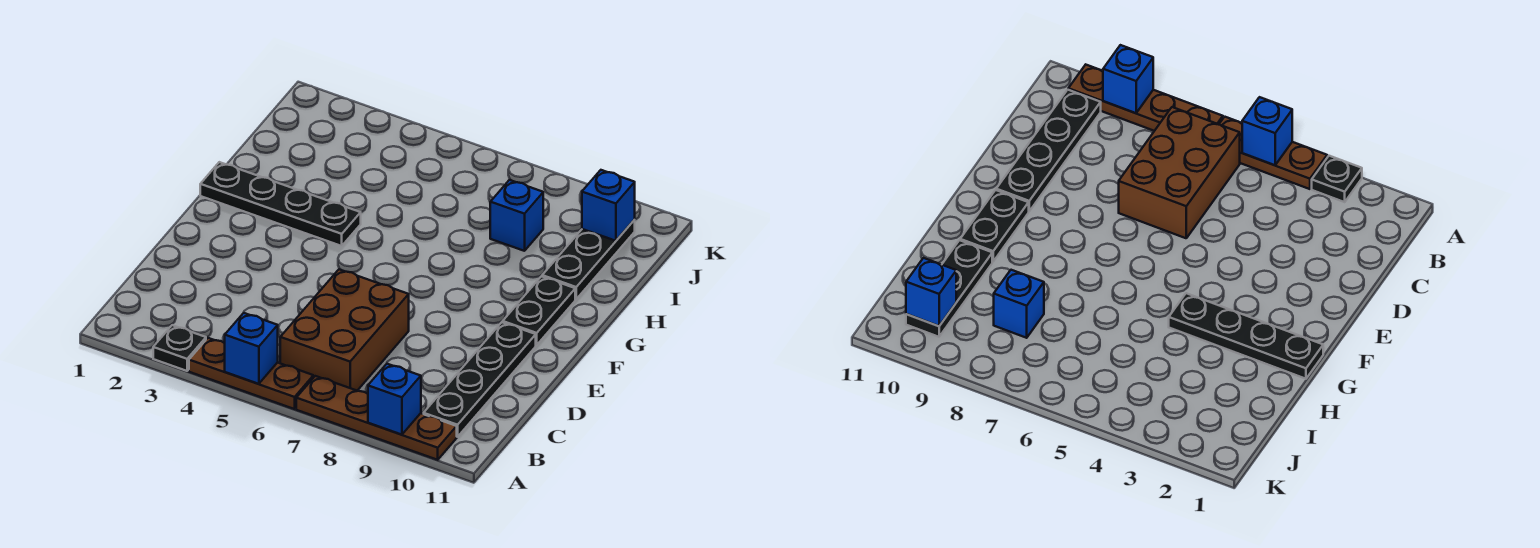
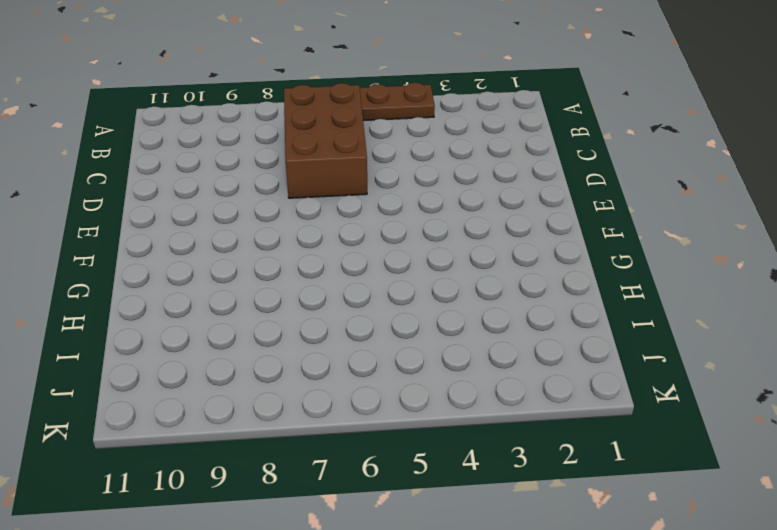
none -> black plate A3 level 1
none -> brown plate A7:A10 level 1
none -> black plate B10:E10 level 1

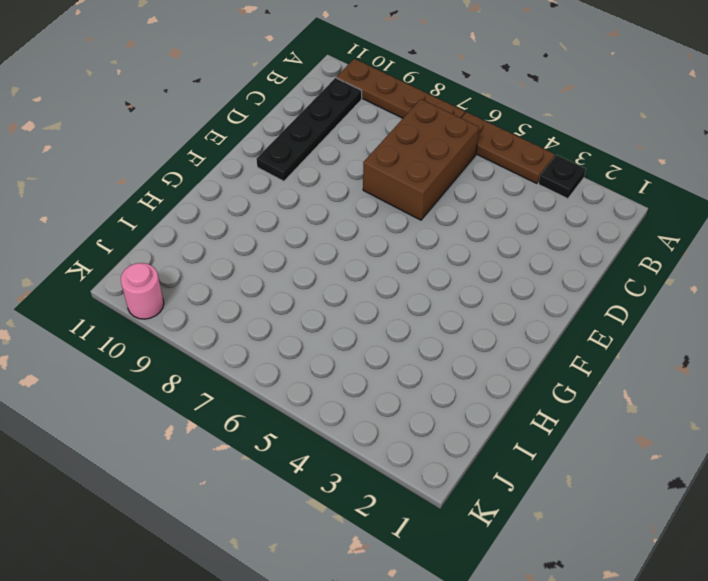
pink round brick K10 level 1 -> none
none -> black plate F10:G10 level 1
none -> black plate G1:G4 level 1
none -> black plate H10:J10 level 1

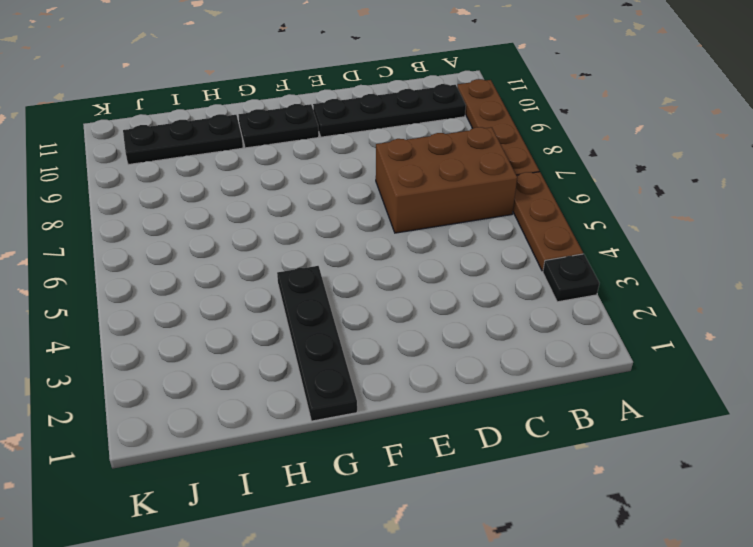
none -> blue brick I8 level 1
none -> blue brick A5 level 2
none -> blue brick A9 level 2

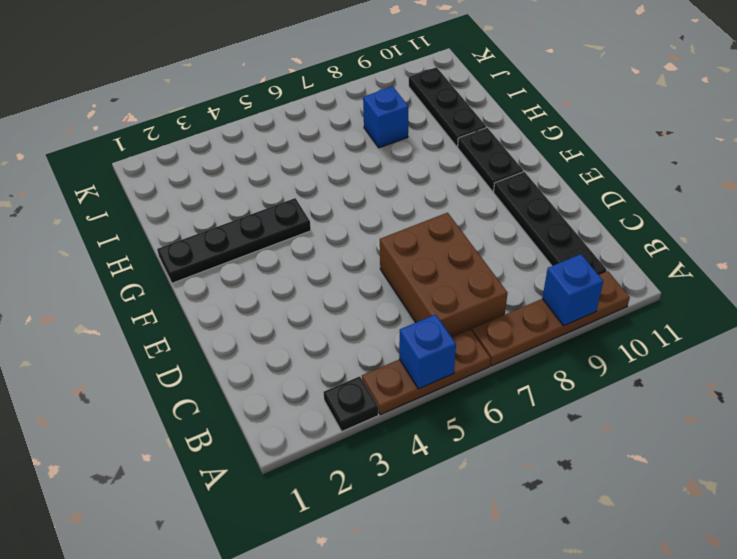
none -> blue brick J10 level 2

